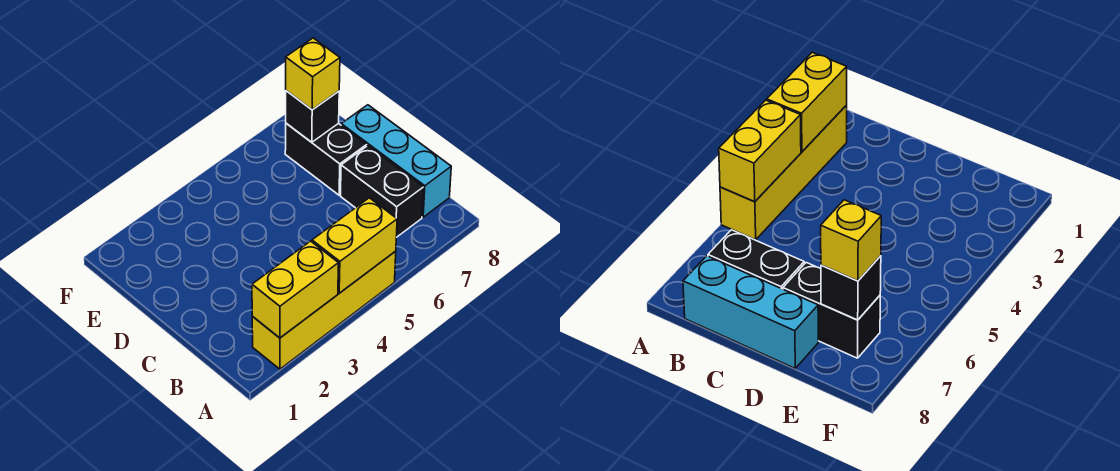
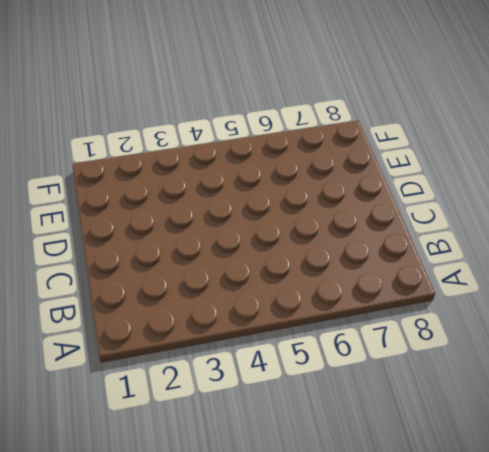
none -> yellow brick A2:A5 level 1
none -> black brick B7:C7 level 1

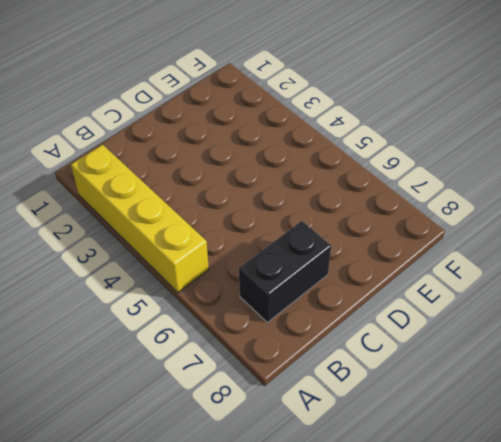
none -> cyan brick B8:D8 level 1
none -> black brick D7:E7 level 1

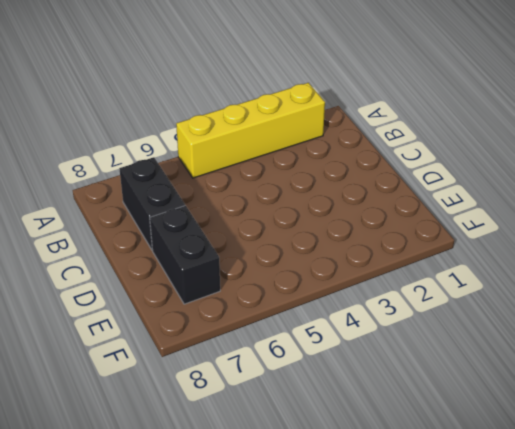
none -> cyan brick B8:D8 level 1
none -> yellow brick A2:A3 level 2

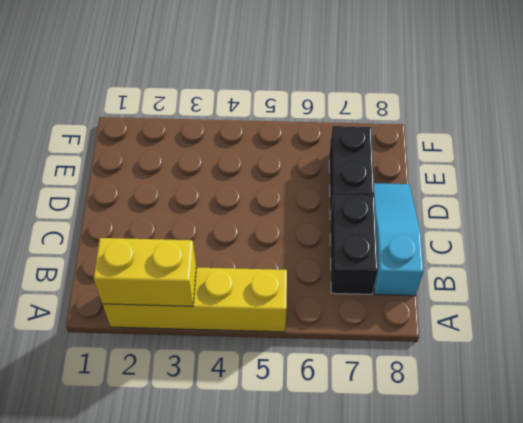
cyan slope B8:D8 level 1 top B -> cyan brick B8:D8 level 1
none -> yellow brick A4:A5 level 2
none -> black brick E7 level 2

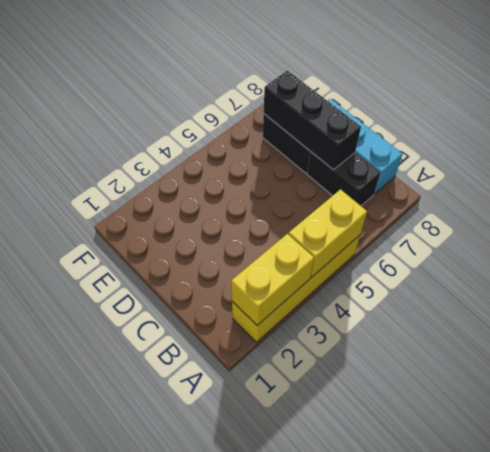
black brick C7:E7 level 2 -> black brick E7 level 2
none -> yellow brick E7 level 3

